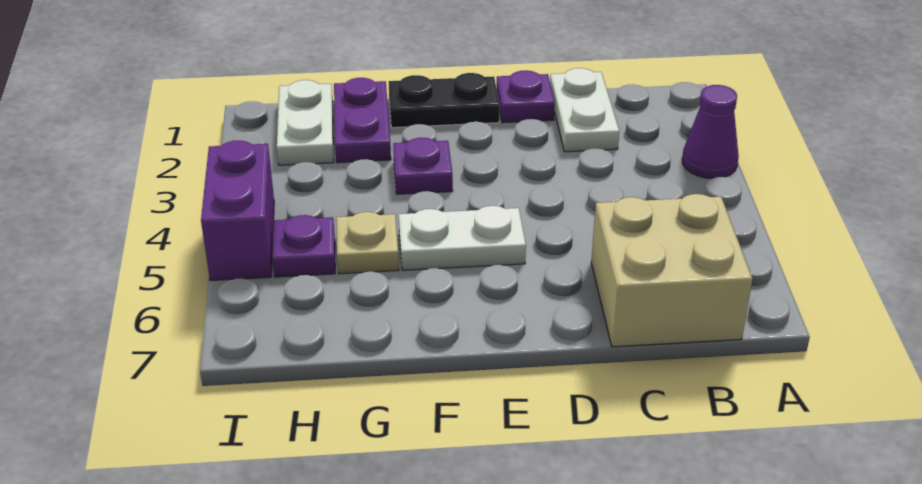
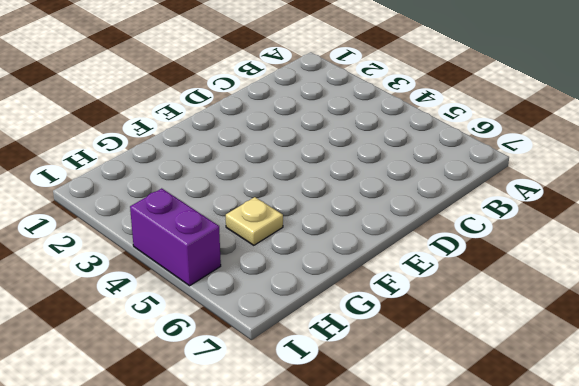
none -> purple cone A3 level 1
none -> tan brick B6:C7 level 1
none -> white plate C1:C2 level 1

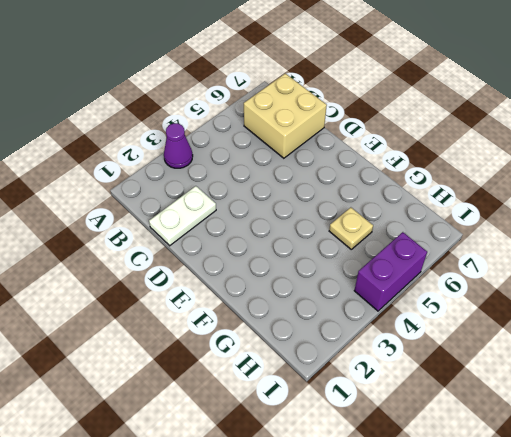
none -> purple plate D1 level 1
none -> black plate E1:F1 level 1
none -> white plate E5:F5 level 1

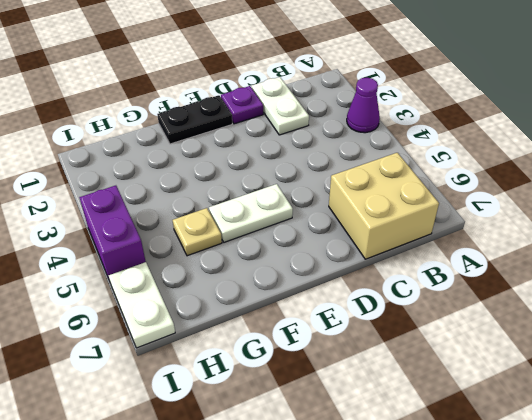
white plate I6:I7 level 1 -> white plate H1:H2 level 1
none -> purple plate F3 level 1
none -> purple plate G1:G2 level 1
none -> purple plate H5 level 1

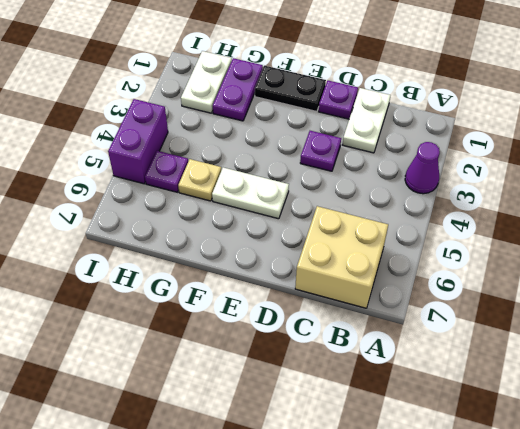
purple plate D3 level 1 -> purple plate F3 level 1

